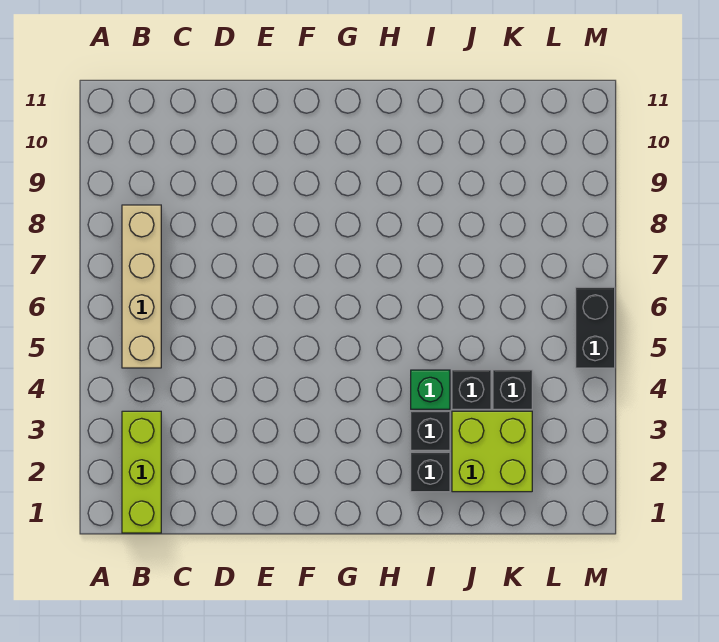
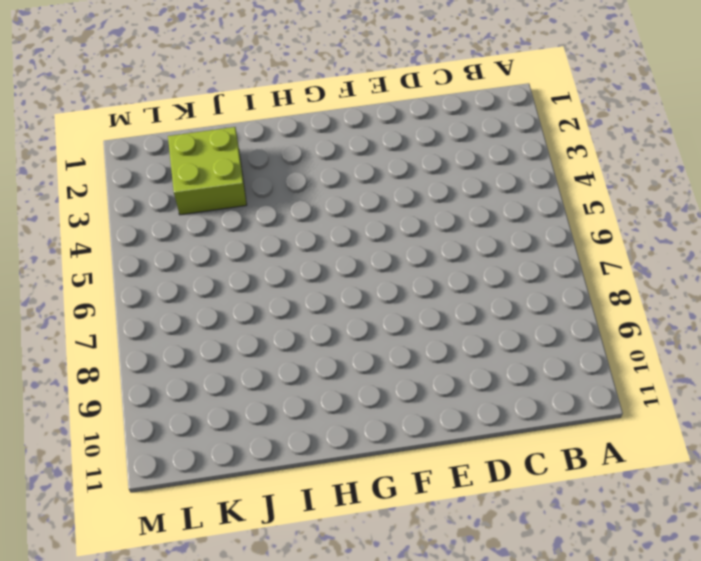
none -> lime brick B1:B3 level 1
none -> tan brick B5:B8 level 1

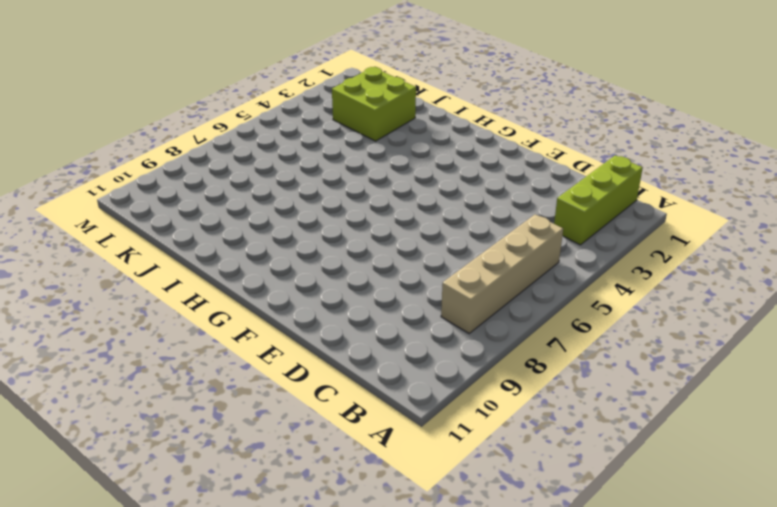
none -> black brick I2 level 1
none -> black brick I3 level 1

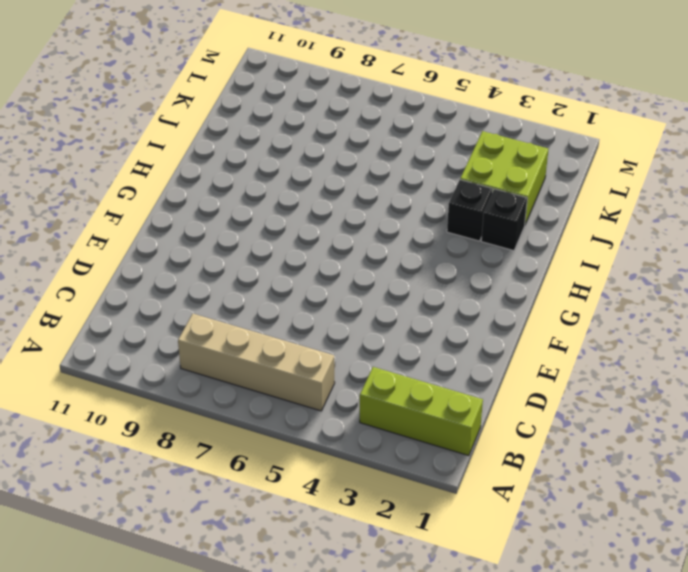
none -> green brick I4 level 1
none -> black brick J4 level 1

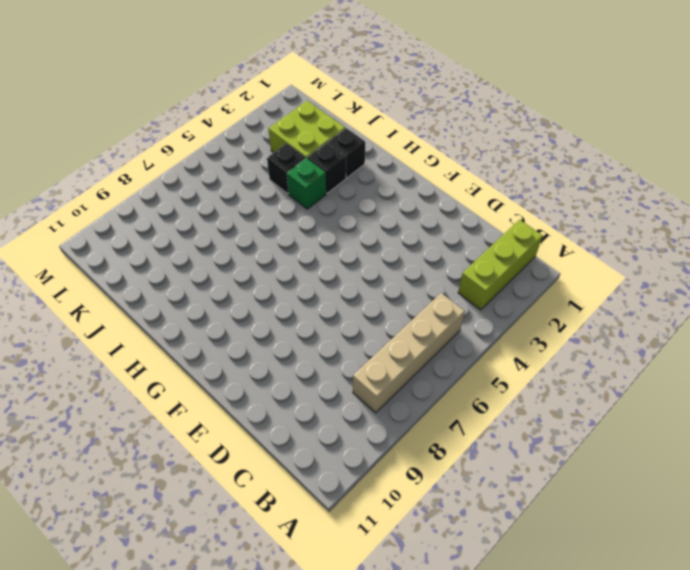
none -> black brick K4 level 1
none -> black brick M5:M6 level 1

